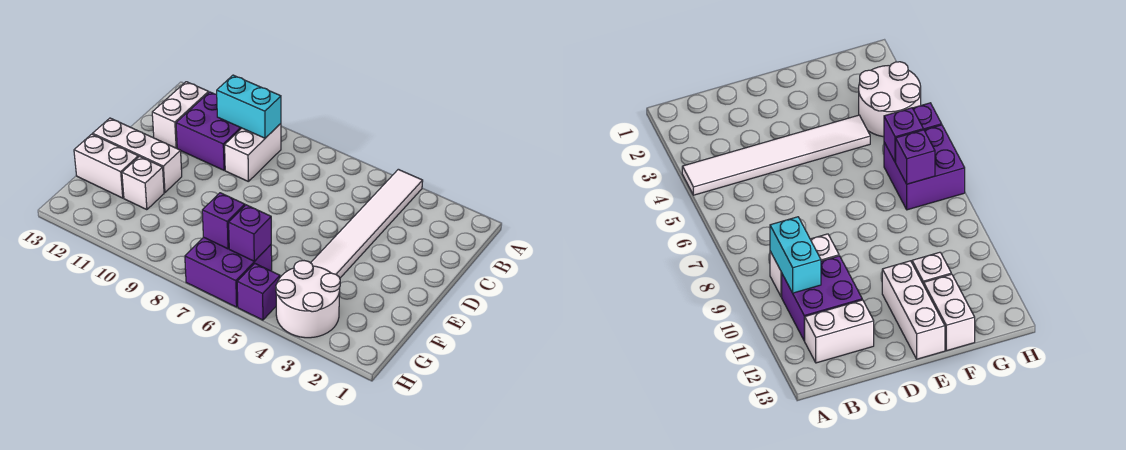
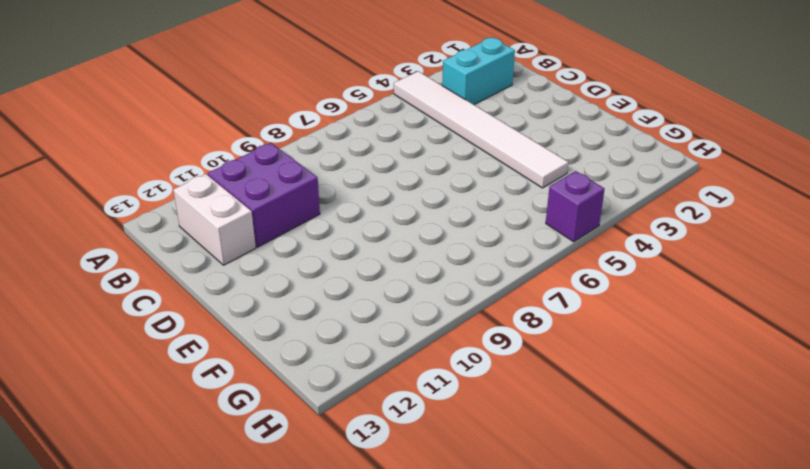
cyan brick B2:B3 level 1 -> cyan brick B9:B10 level 2
none -> white brick B9:C9 level 1
none -> white brick E11:E13 level 1
none -> white brick F11 level 1

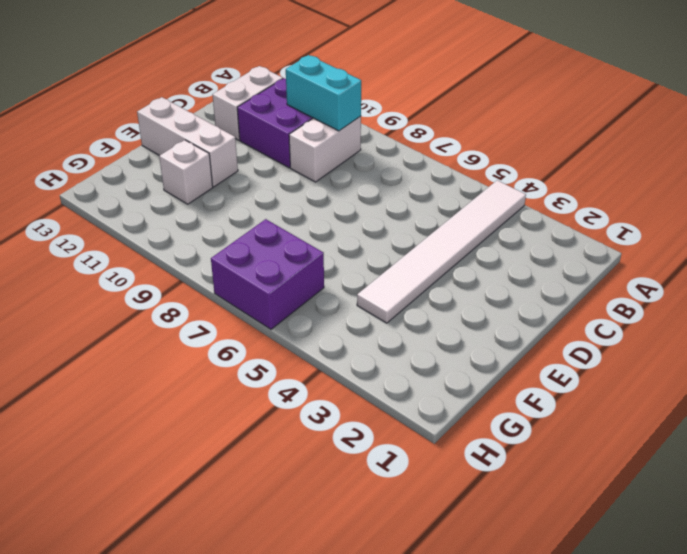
none -> white brick F12:F13 level 1
none -> white round brick G3:H4 level 1
none -> purple brick H5 level 1

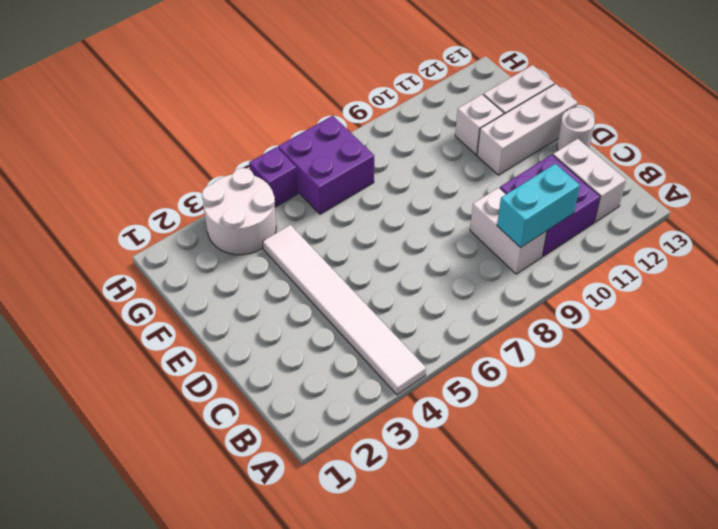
white round brick D13 level 1 -> none
none -> purple brick G6 level 2
none -> purple brick G7 level 2

